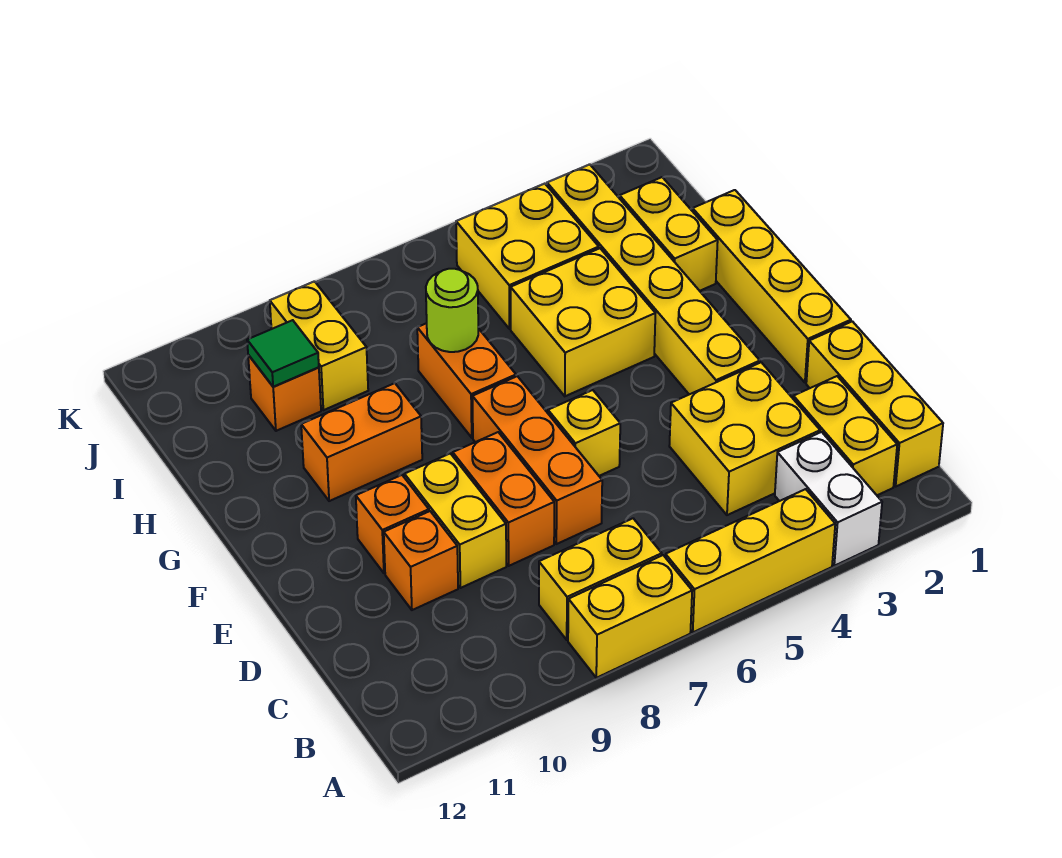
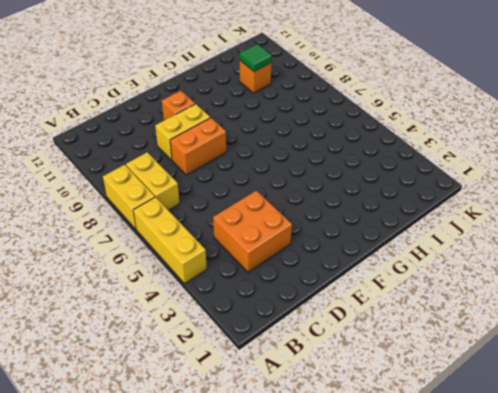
orange brick C3:D4 level 1 -> yellow brick C3:D4 level 1
none -> white brick A3:B3 level 1
none -> yellow brick B1:D1 level 1
none -> yellow brick B2:C2 level 1

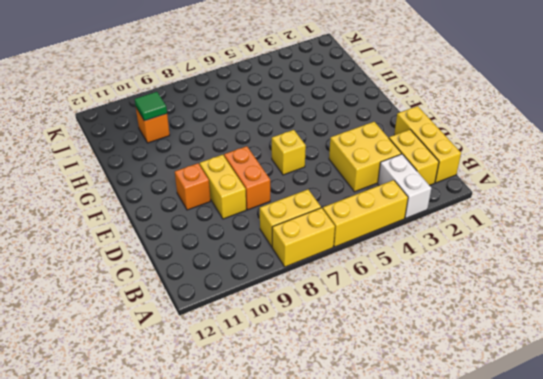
none -> orange brick D7:F7 level 1
none -> orange brick D10 level 1
none -> yellow brick E1:H1 level 1

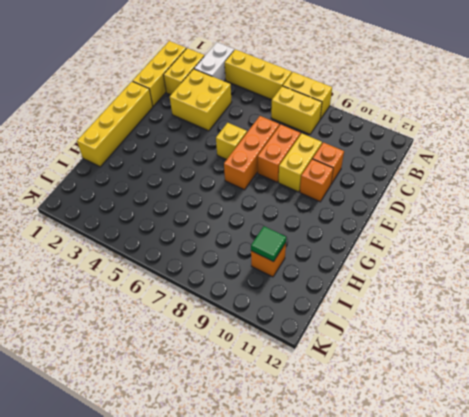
none -> yellow brick E3:J3 level 1
none -> yellow brick G4:H5 level 1
none -> orange brick G7:H7 level 1

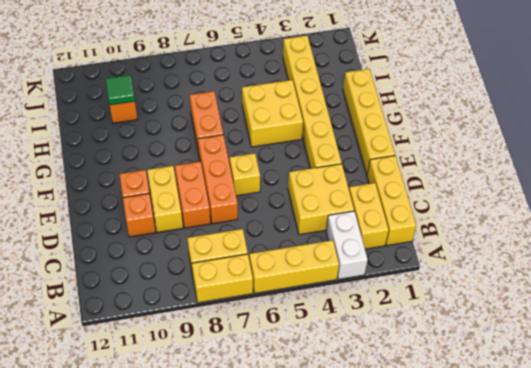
none -> orange brick G9:G10 level 1
none -> yellow brick H2:I2 level 1
none -> yellow brick I4:J5 level 1

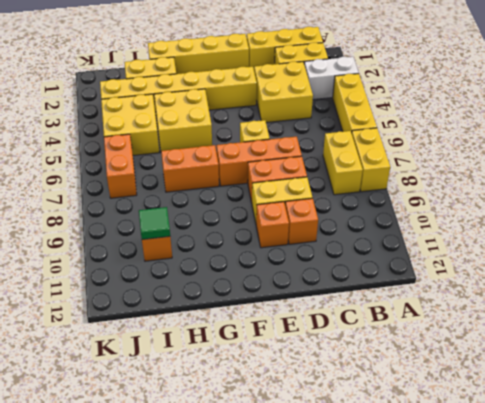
orange brick J6:J7 level 1 -> orange brick G9:G10 level 1
none -> yellow brick I9:J9 level 1
none -> lime round brick H7 level 2

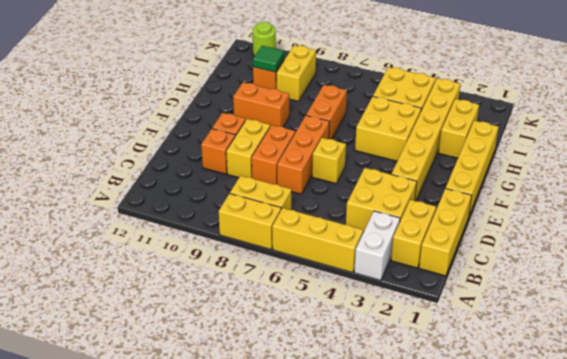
lime round brick K11 level 1 -> lime round brick H7 level 2

